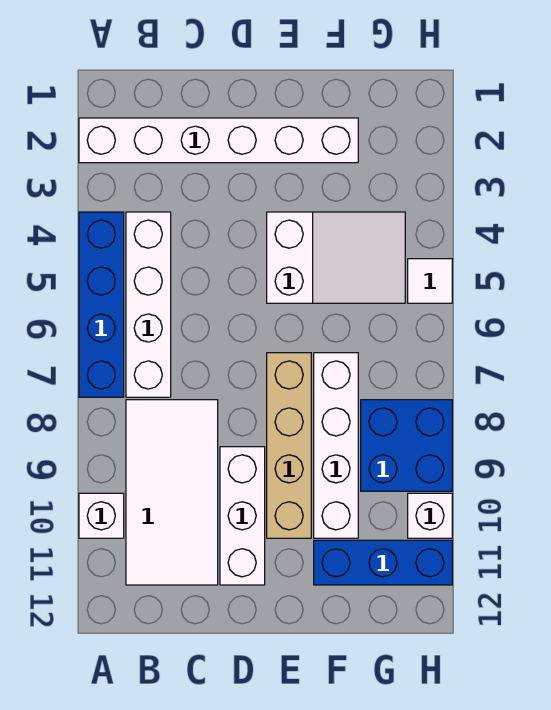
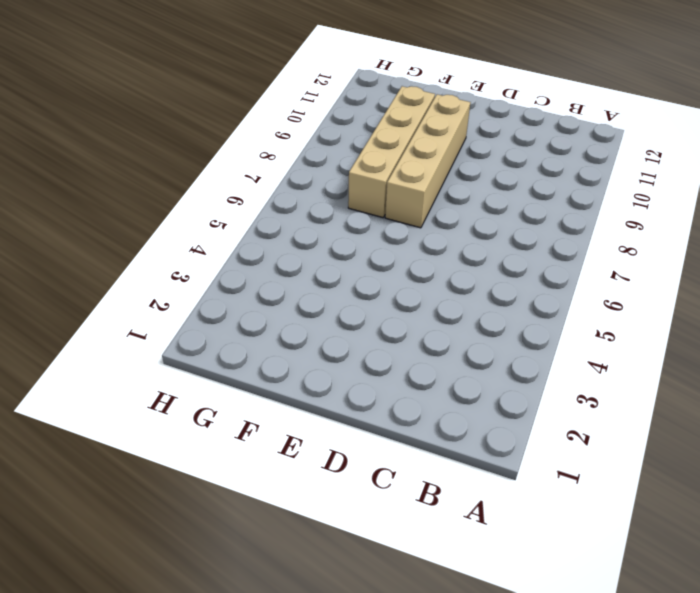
tan brick F7:F10 level 1 -> white brick F7:F10 level 1
none -> white brick A2:F2 level 1
none -> blue brick A4:A7 level 1
none -> white brick A10 level 1

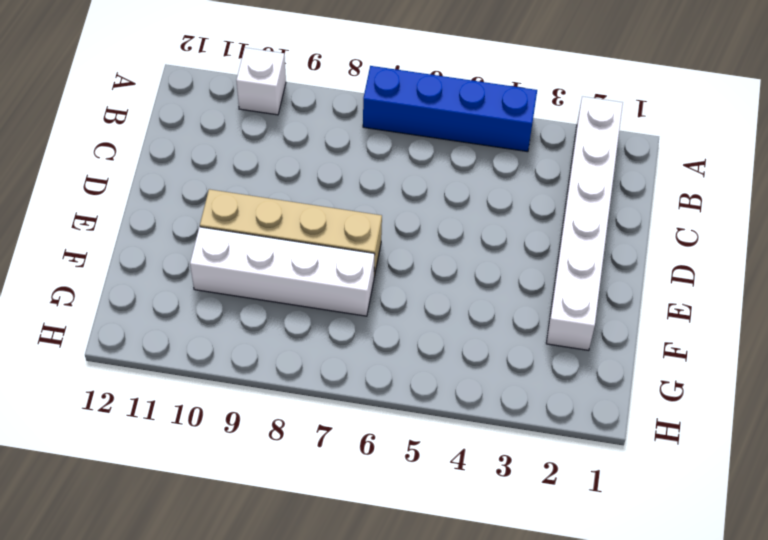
none -> white brick B4:B7 level 1
none -> white tile B8:C11 level 1
none -> white brick D9:D11 level 1

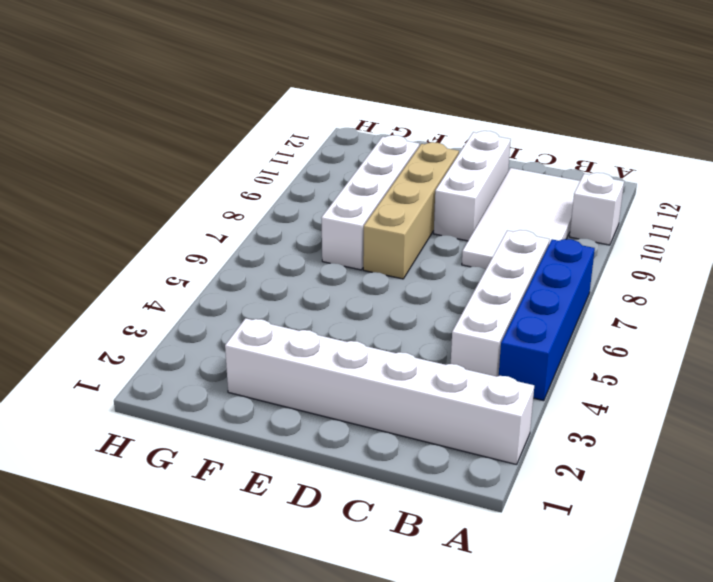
none -> white slope E4:G5 level 1 top E
none -> blue brick F11:H11 level 1
none -> blue brick G8:H9 level 1

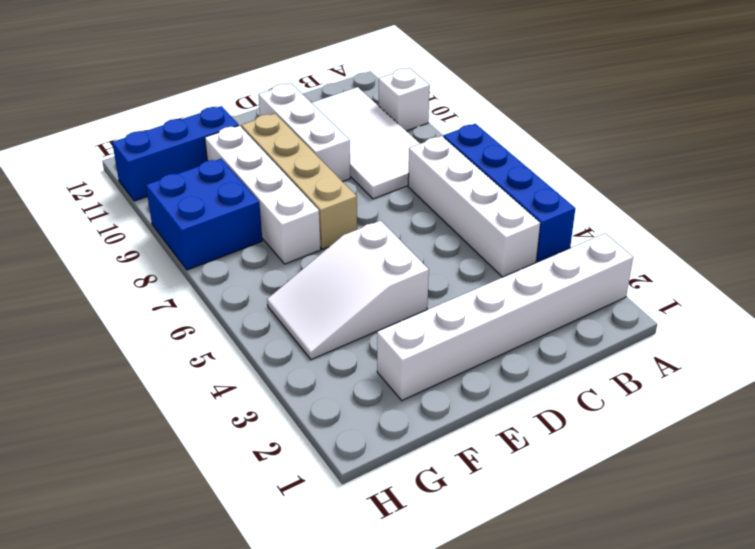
none -> white tile H5 level 1
none -> white brick H10 level 1

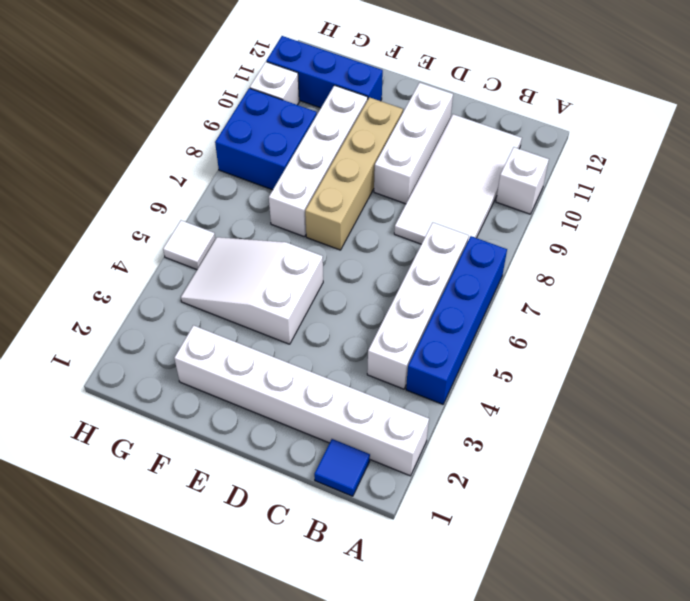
blue tile B1 level 1 -> none

